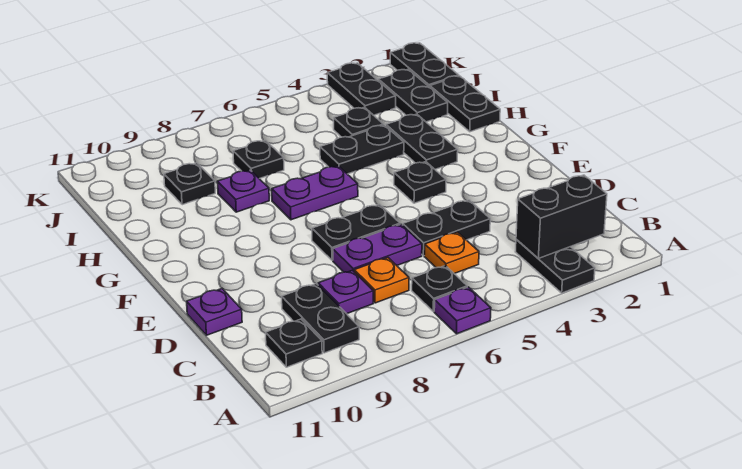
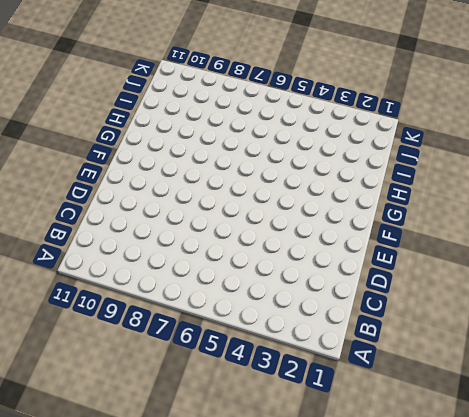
none -> black plate A3:B3 level 1
none -> purple plate A6 level 1
none -> black plate B6 level 1

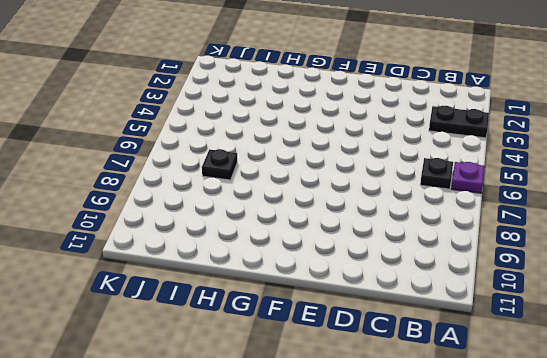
none -> black plate B9:C9 level 1
none -> black plate B10 level 1
none -> orange plate C5 level 1

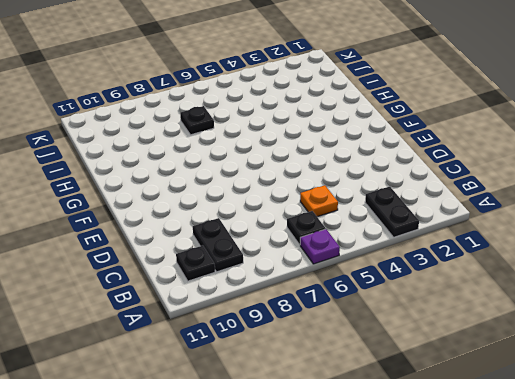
none -> orange plate C7 level 1
none -> purple plate C8 level 1
none -> black plate D4:D5 level 1

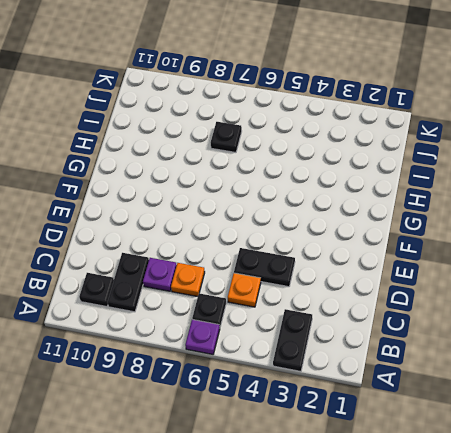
none -> purple plate D6:D7 level 1
none -> purple plate D11 level 1
none -> black plate E6:E7 level 1

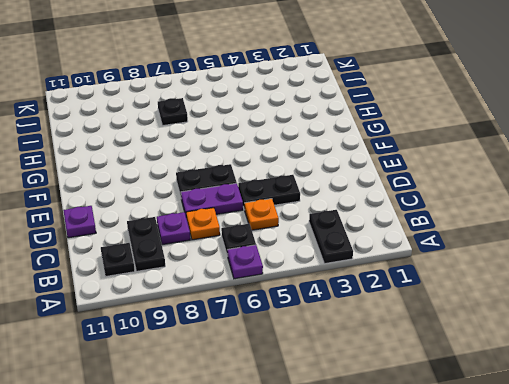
none -> black plate F4 level 1
none -> black plate G3:H3 level 1
none -> purple plate G6:G7 level 1

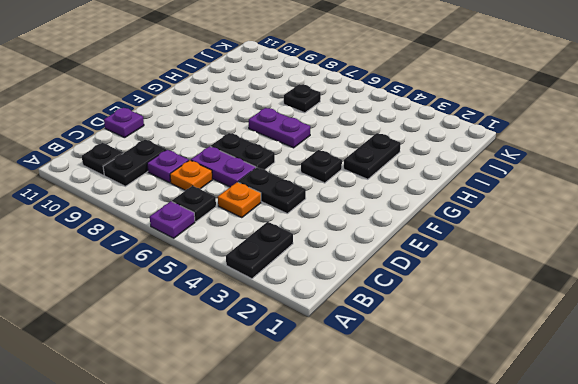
none -> black plate H1:I1 level 1
none -> black plate H4:H5 level 1
none -> purple plate H8 level 1

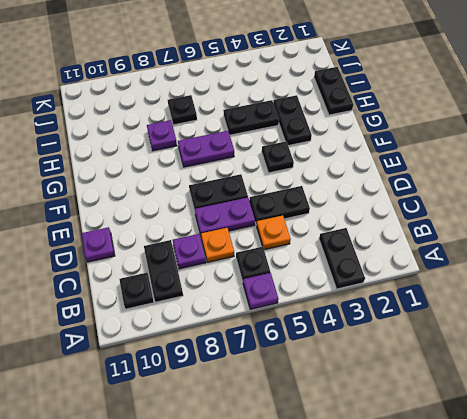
none -> black plate I2:J2 level 1
none -> black plate I4 level 1
none -> black plate I9 level 1

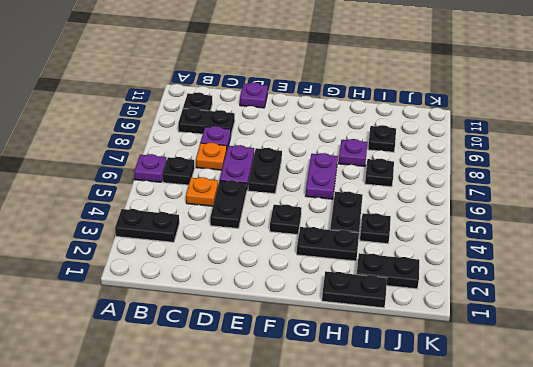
none -> black plate J1:K1 level 1
none -> black plate J3:K3 level 1
none -> black brick B2:B3 level 2

